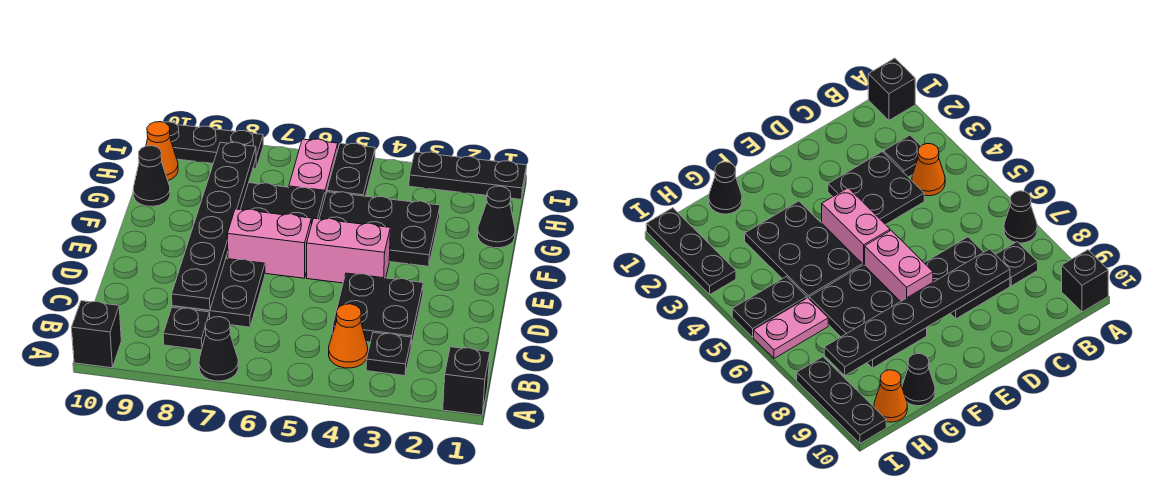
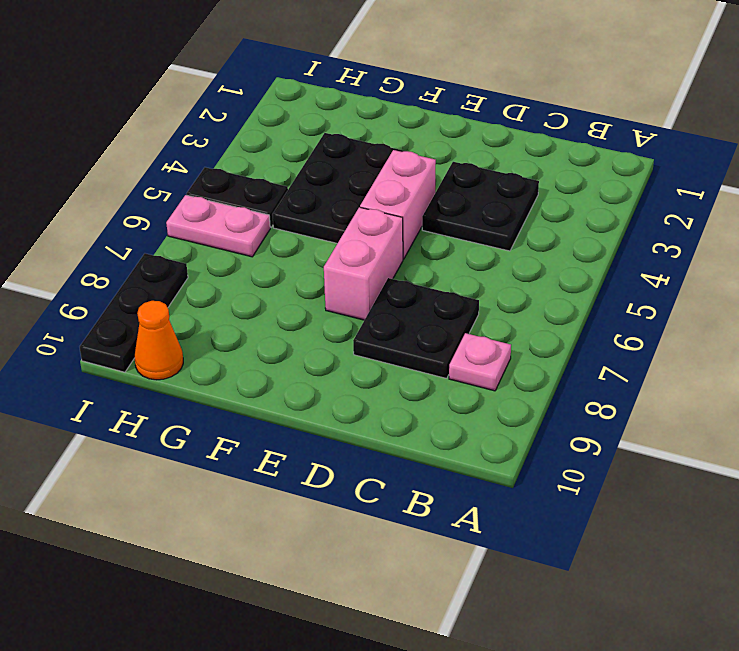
pink plate B8 level 1 -> black plate B8 level 1
none -> black brick A1 level 1
none -> black cone A7 level 1
none -> black brick A10 level 1

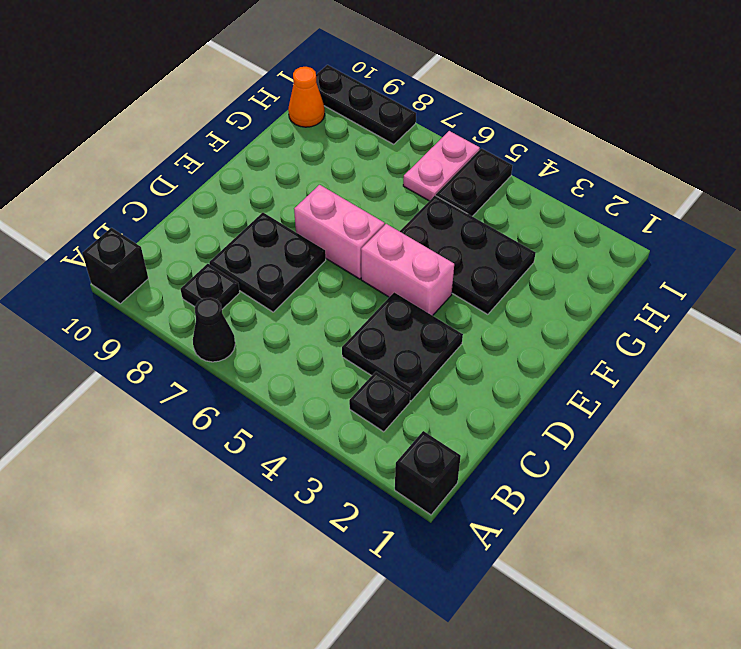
none -> orange cone B4 level 1
none -> black plate F6:G8 level 1
none -> black cone G1 level 1

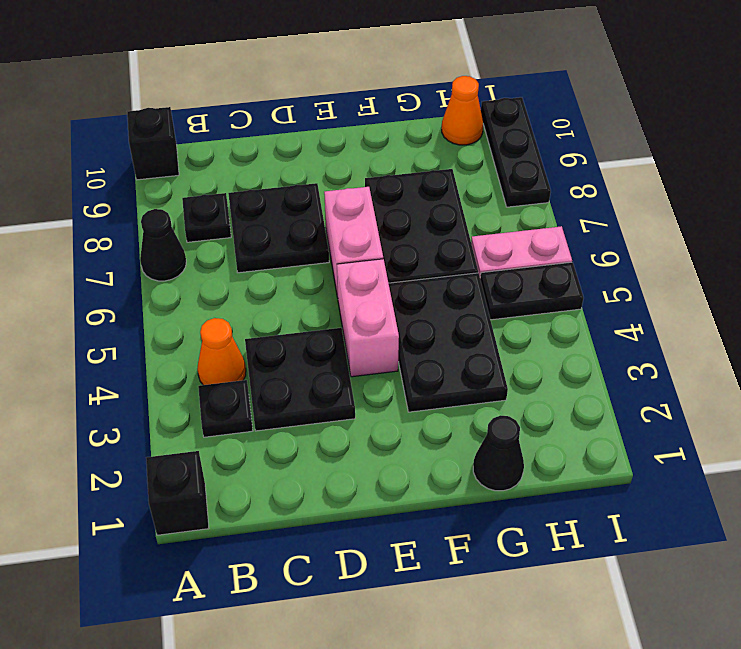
none -> black cone G10 level 1
none -> black plate I1:I3 level 1
none -> black plate C8:H8 level 2

